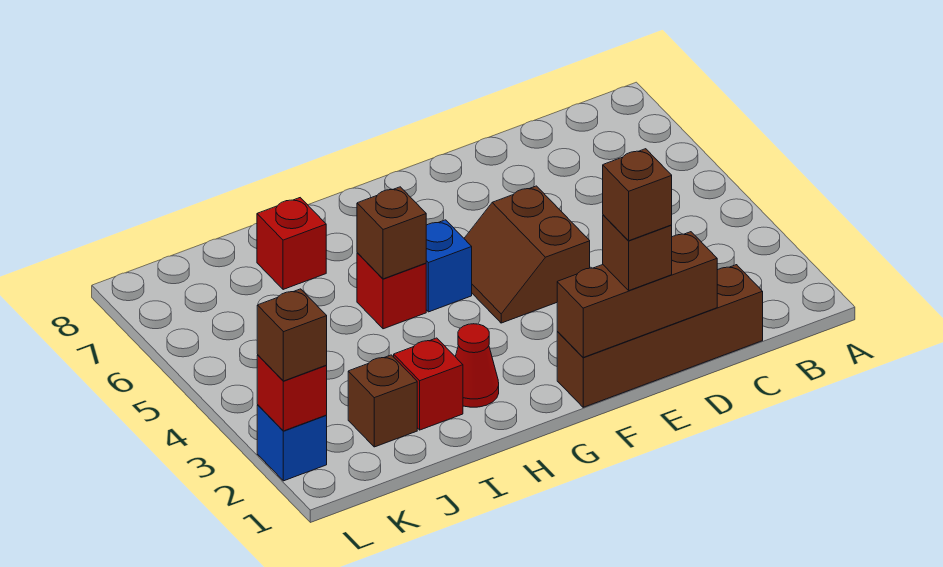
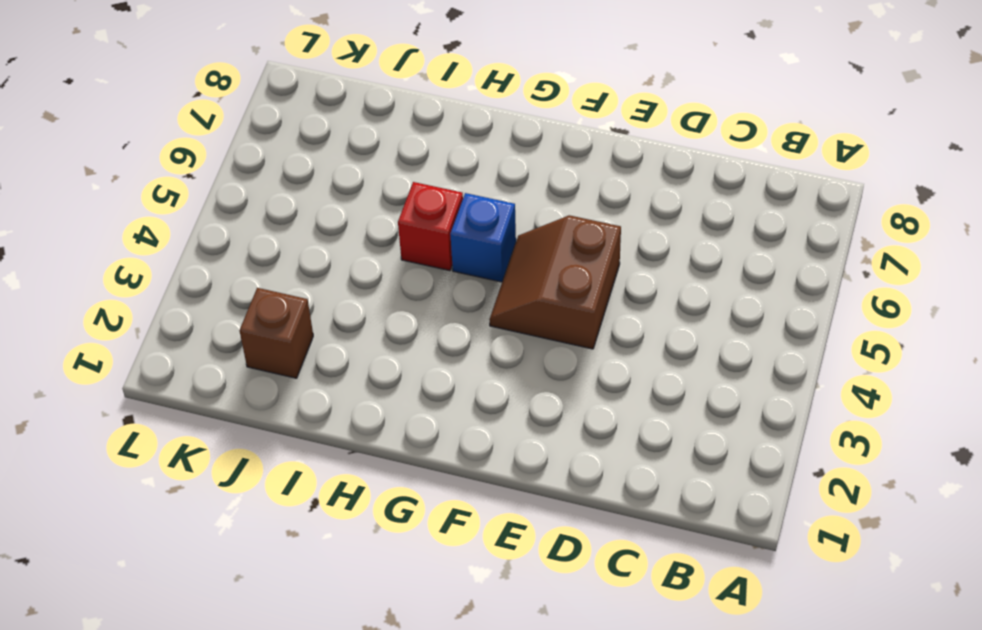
none -> brown brick C1:F1 level 1
none -> red cone H2 level 1
none -> red brick I2 level 1

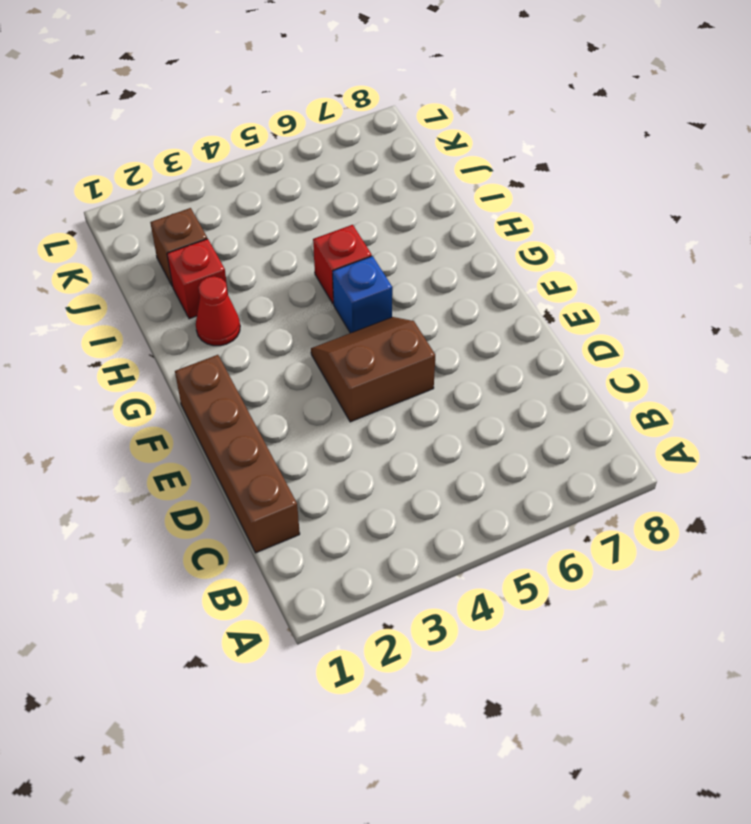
none -> red brick I7 level 1
none -> blue brick L2 level 1
none -> brown brick D1:F1 level 2

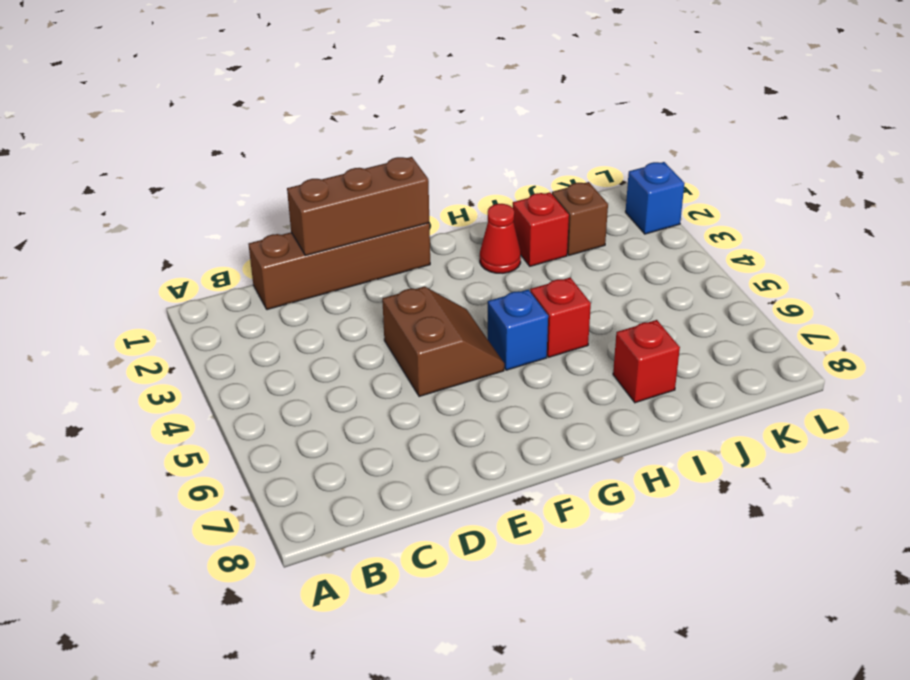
none -> brown brick H5 level 2
none -> red brick L2 level 2
none -> brown brick E1 level 3

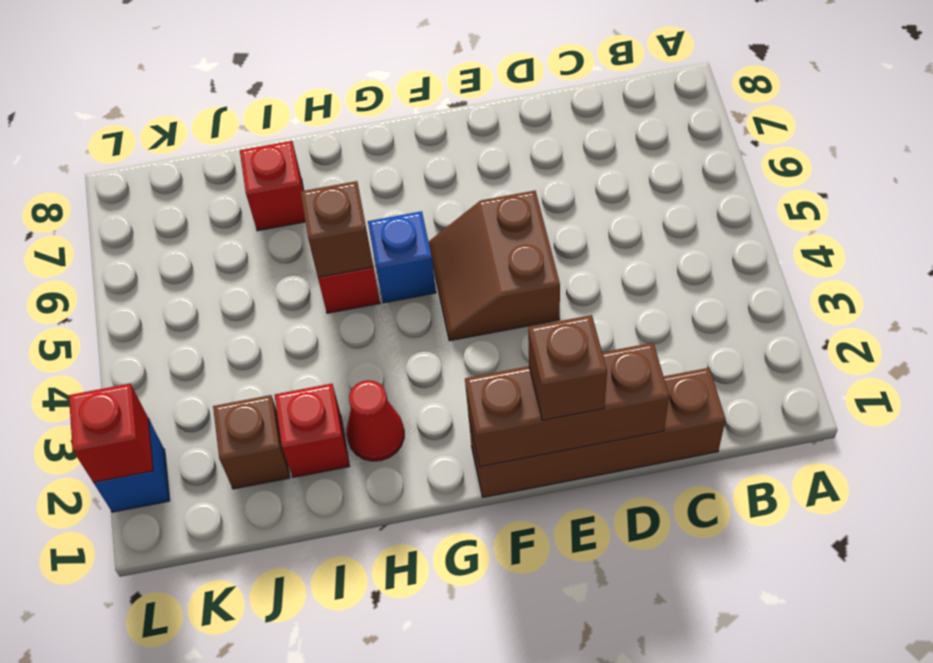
none -> brown brick L2 level 3
none -> brown brick E1 level 4

